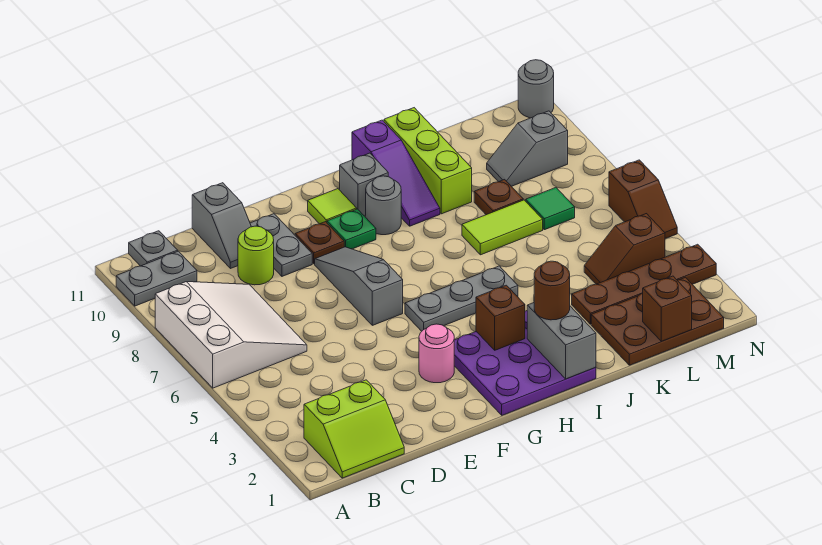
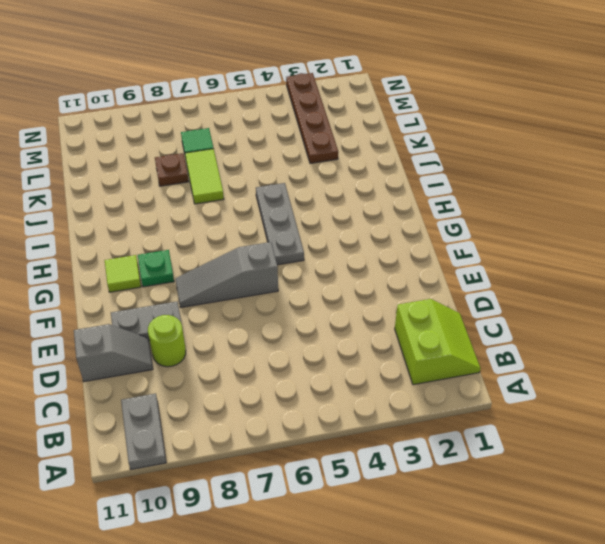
none -> white slope A6:C8 level 1 top A
none -> grey plate B11 level 1
none -> pink round brick F3 level 1
none -> brown plate F9 level 1

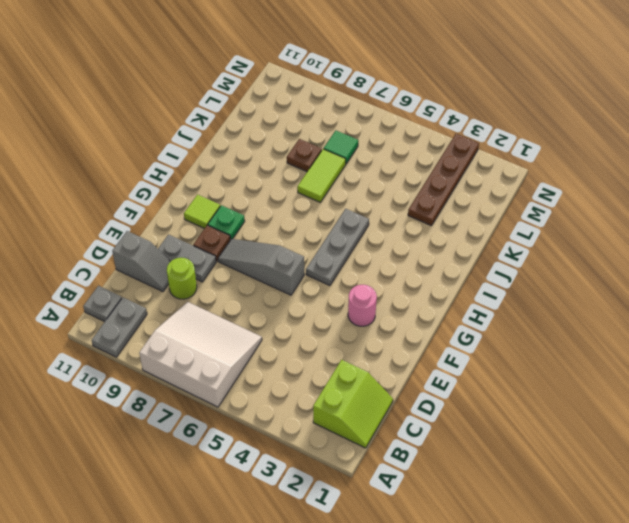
none -> purple plate G1:I3 level 1
none -> grey round brick H9 level 1
none -> grey brick H10 level 1
none -> purple slope I9:I11 level 1 top 11

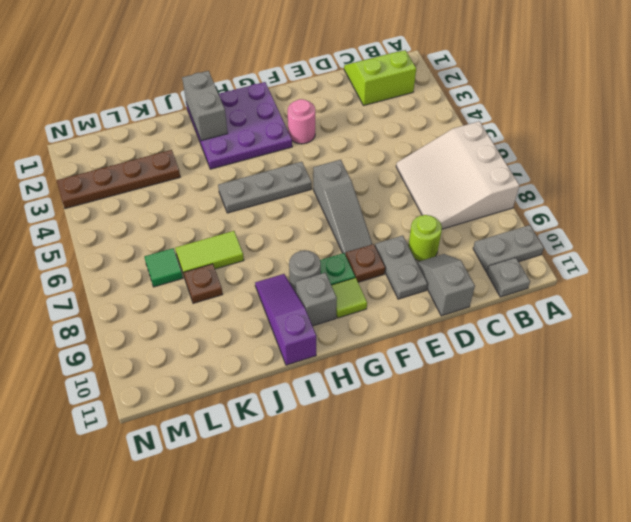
none -> lime brick J9:J11 level 1
none -> brown plate K1:M2 level 1
none -> brown slope L4:M4 level 1 top M
none -> grey slope L9:M9 level 1 top M

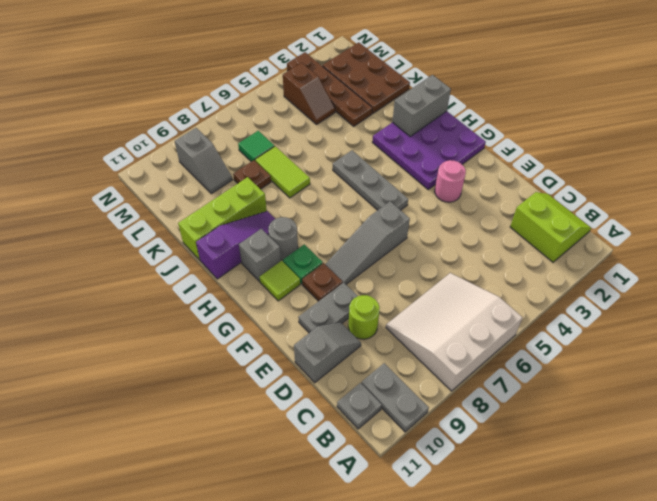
none -> brown slope N5:N6 level 1 top 6
none -> grey round brick N11 level 1
none -> brown brick H3 level 2
none -> brown brick L1 level 2

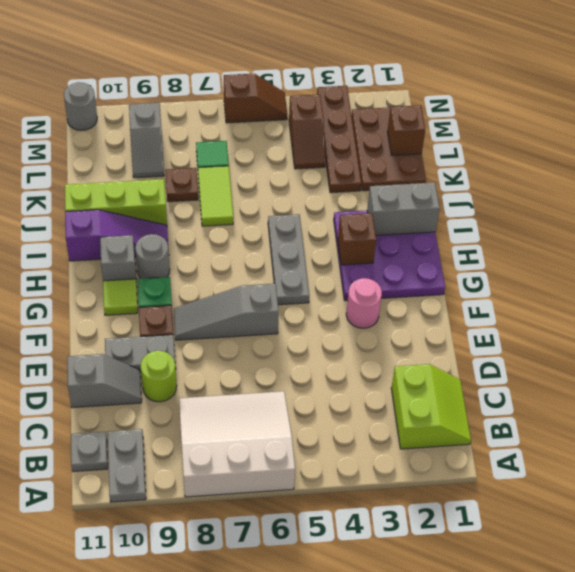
none -> brown round brick I2 level 3

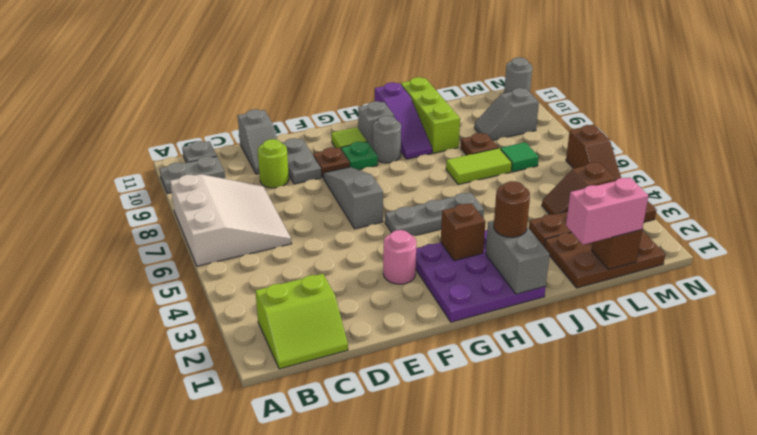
pink brick K1:L1 level 3 -> none

